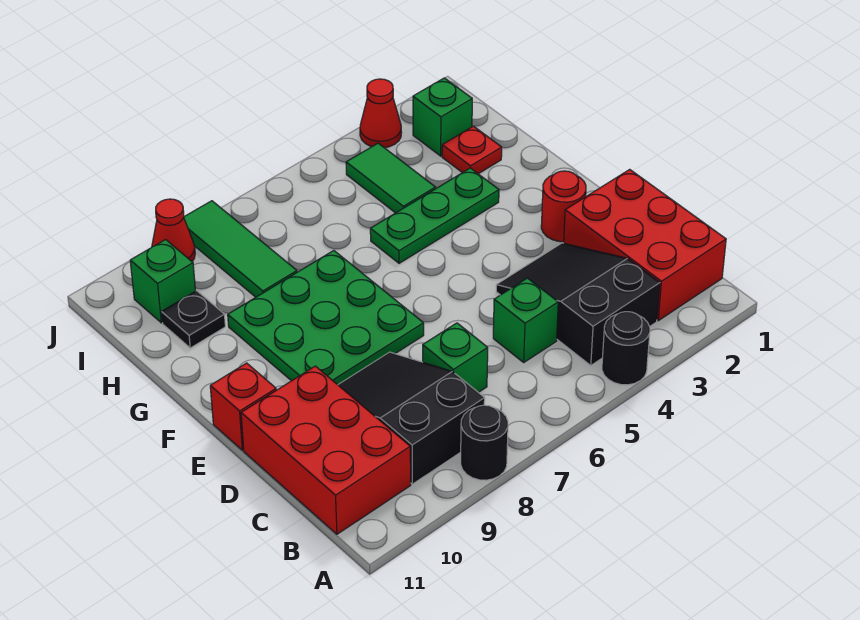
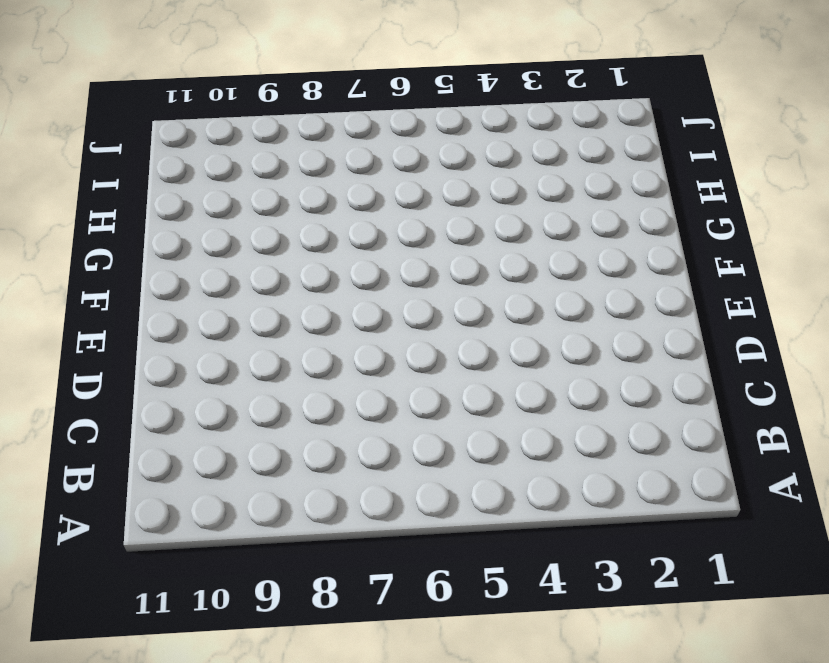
none -> black round brick A4 level 1
none -> black round brick A8 level 1
none -> red brick B1:D2 level 1

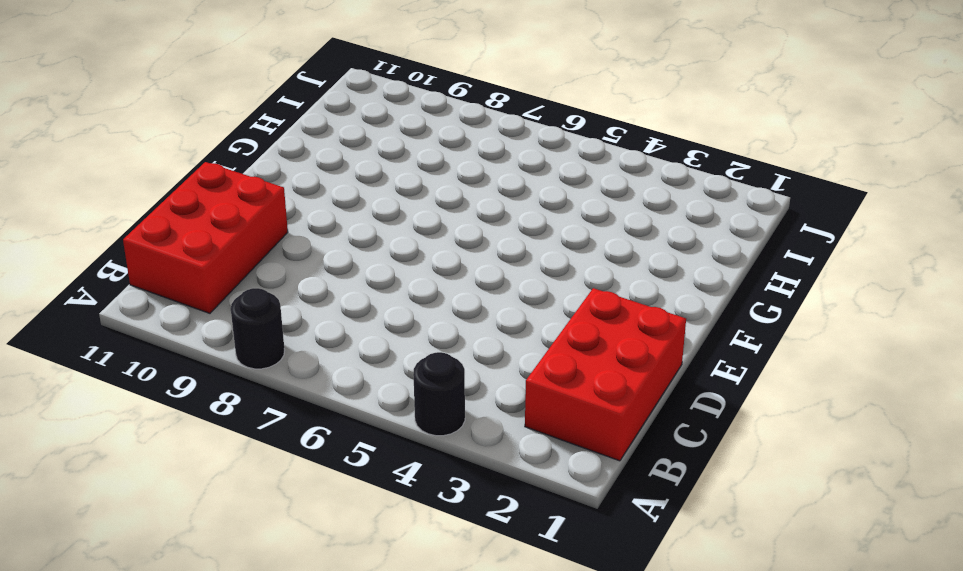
none -> black slope B3:D4 level 1 top B
none -> black slope B8:D9 level 1 top B
none -> green brick C5 level 1

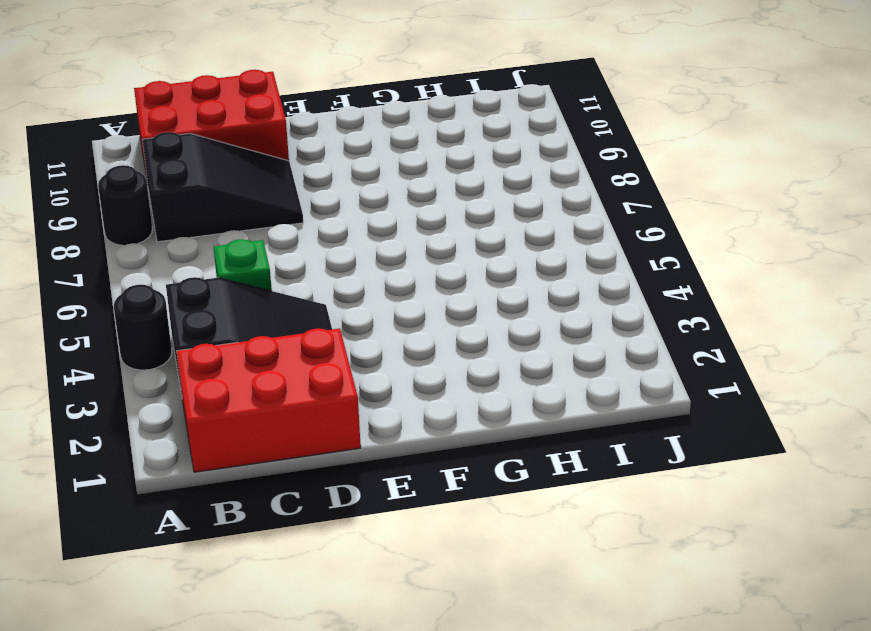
none -> green brick C7 level 1
none -> red round brick E2 level 1
none -> green plate E7:G9 level 1

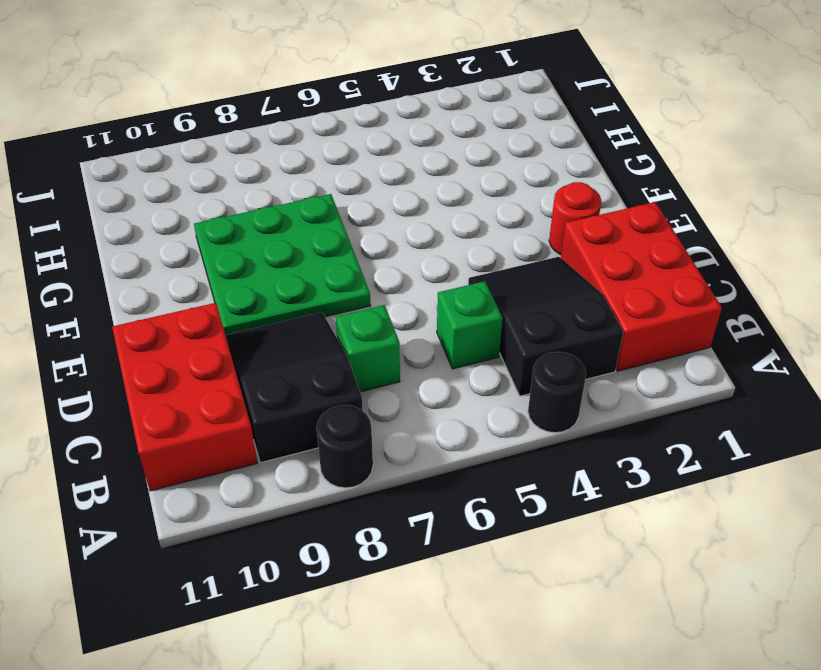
none -> red brick E11 level 1
none -> green plate G3:G5 level 1
none -> red plate H2 level 1

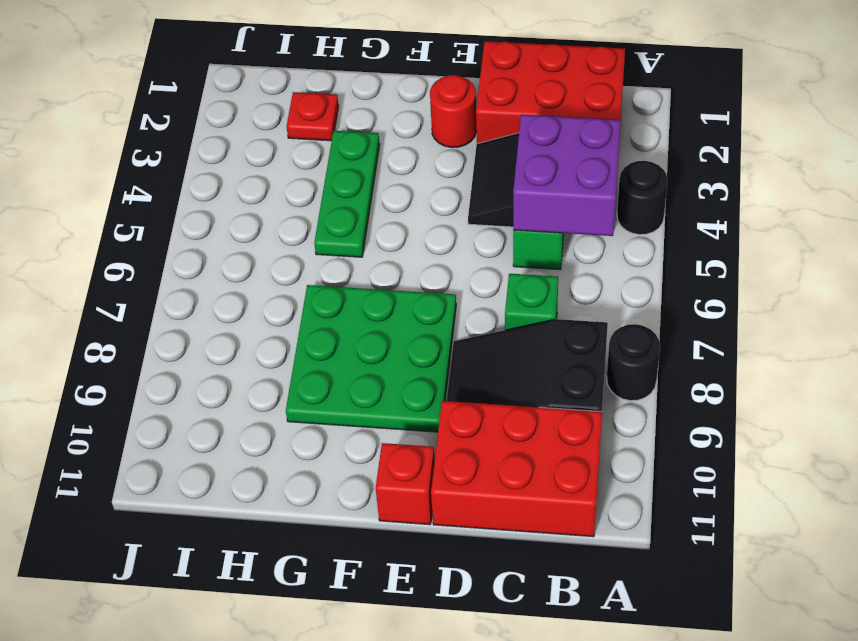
purple brick B4:C5 level 2 -> none
none -> green tile H4:I4 level 1
none -> green tile H8:J8 level 1
none -> black plate H10 level 1

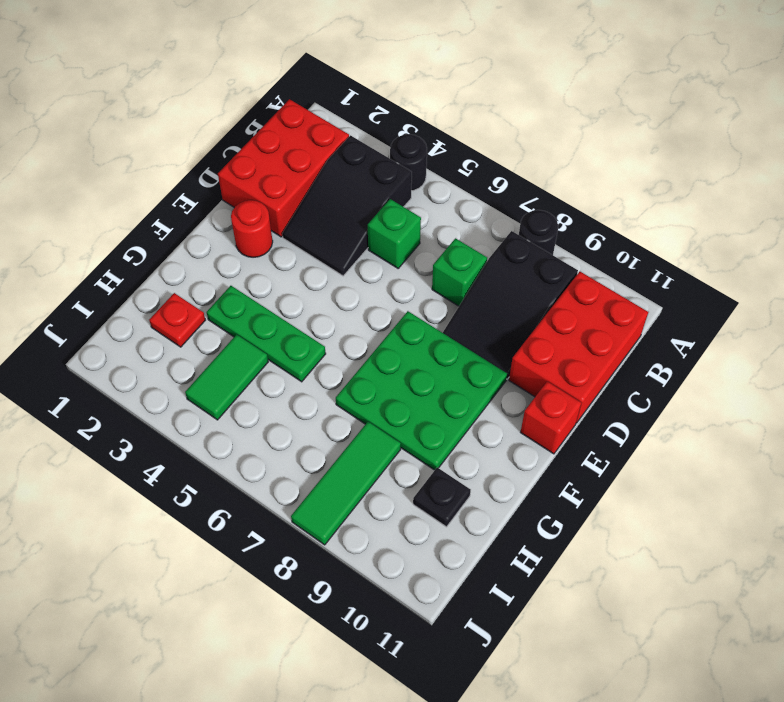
none -> green brick I2 level 1
none -> green brick I10 level 1
none -> red cone J3 level 1

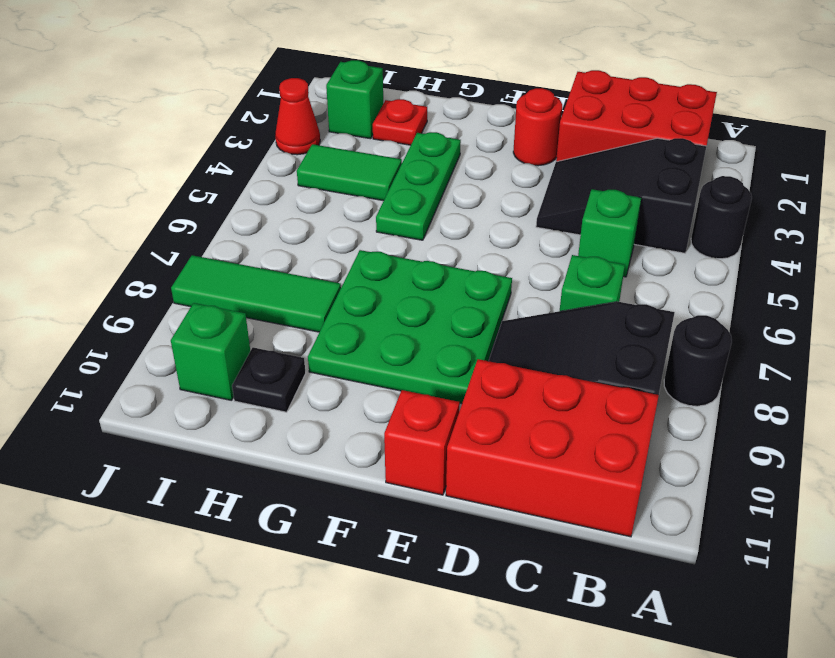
none -> red cone J9 level 1

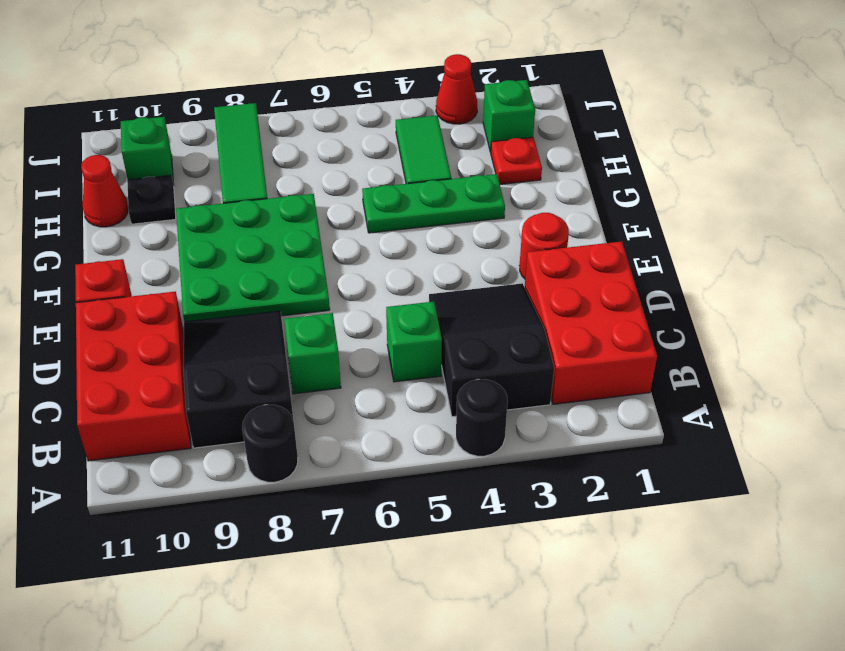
red cone H11 level 1 -> red cone J9 level 1

